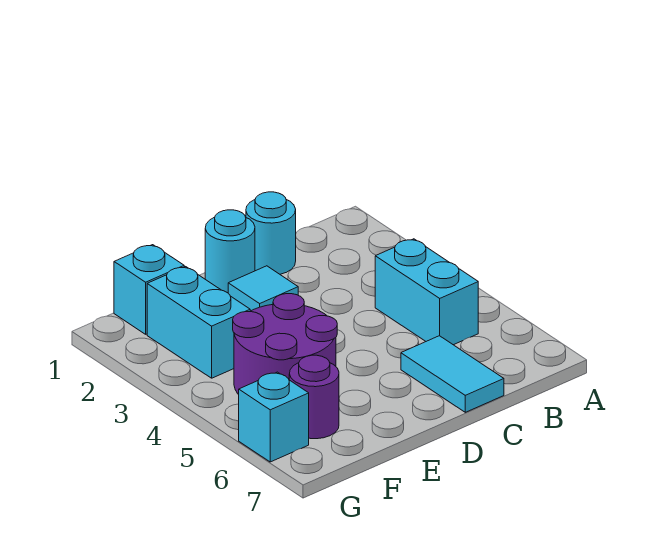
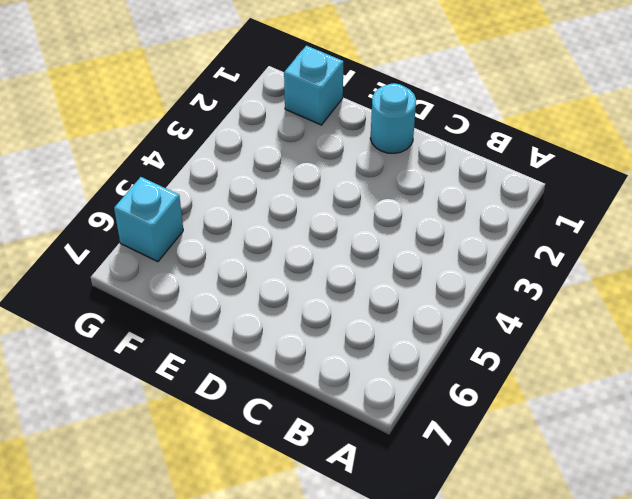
none -> cyan brick B4:B5 level 1
none -> cyan round brick C1 level 1

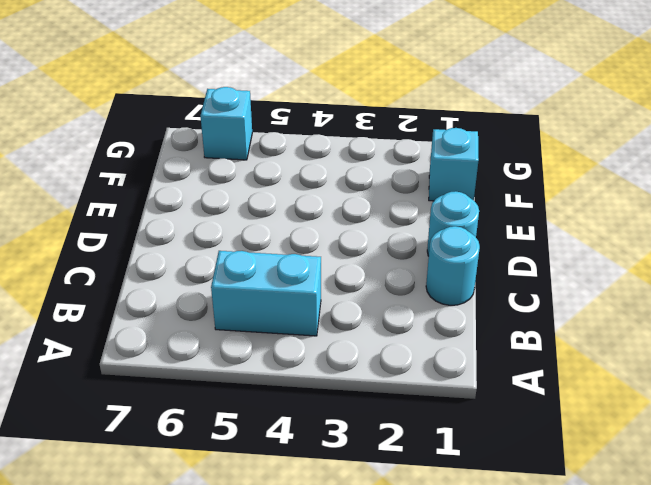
none -> cyan tile C6:C7 level 1
none -> cyan tile D2 level 1

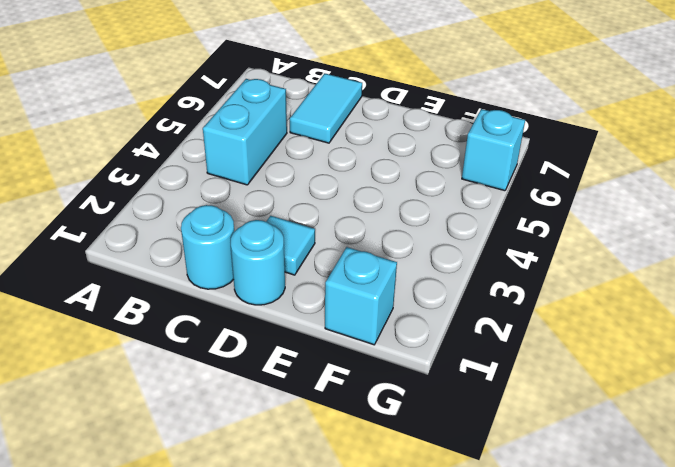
none -> purple round brick E4:F5 level 1
none -> cyan brick F2:F3 level 1

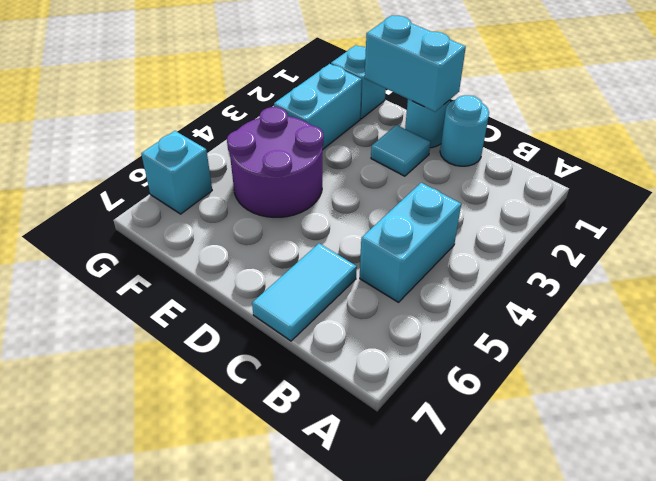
cyan brick D1:E1 level 2 -> none
none -> purple round brick F6 level 1

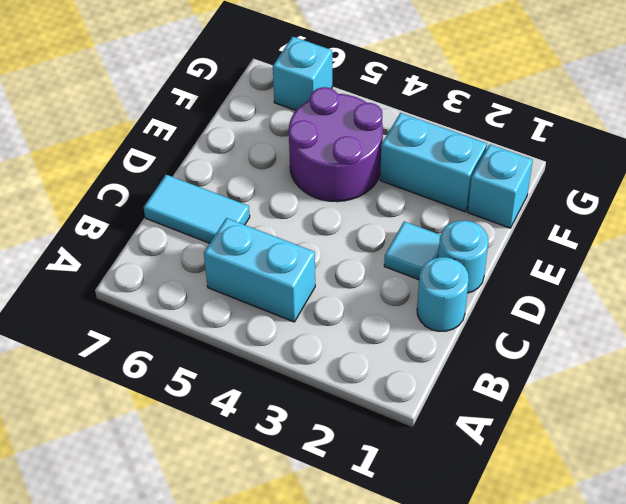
none -> purple round brick F6 level 1

